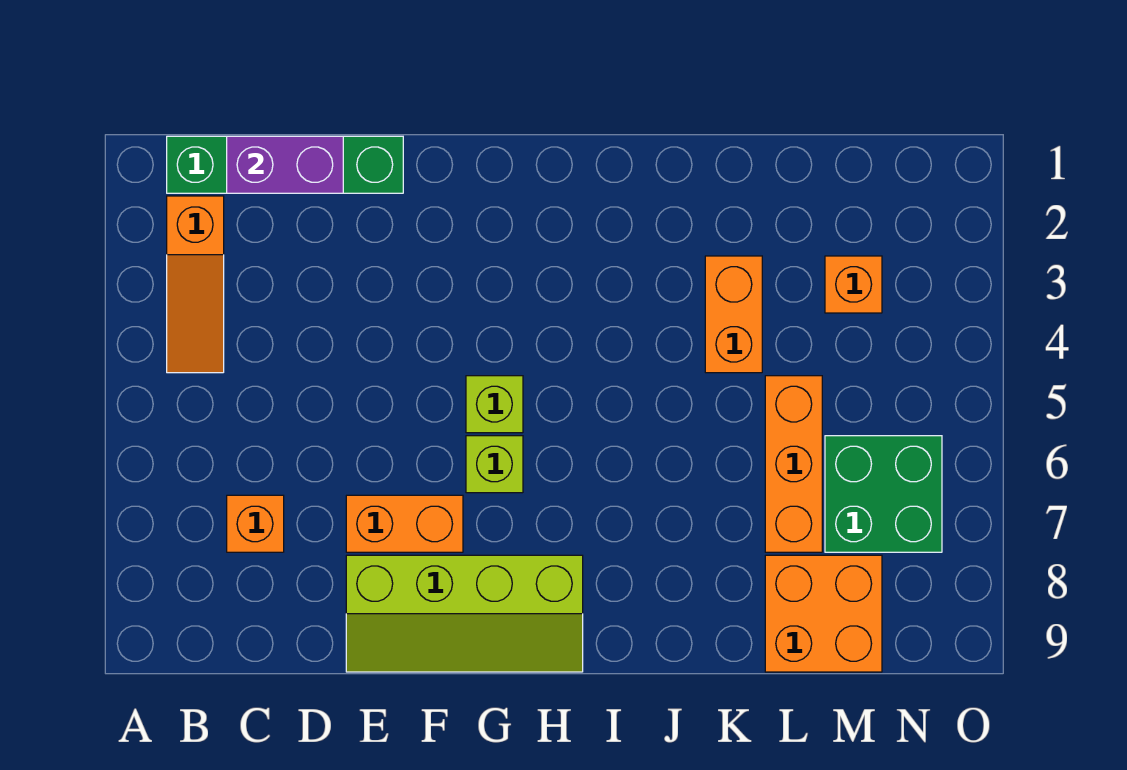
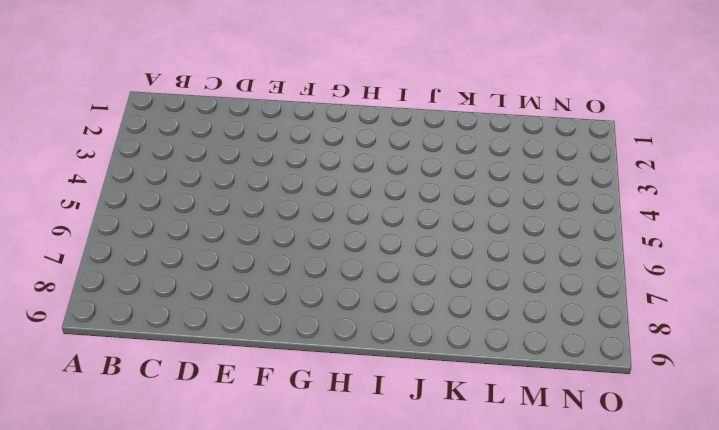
none -> green brick B1:E1 level 1
none -> orange slope B2:B4 level 1 top 2
none -> orange brick C7 level 1

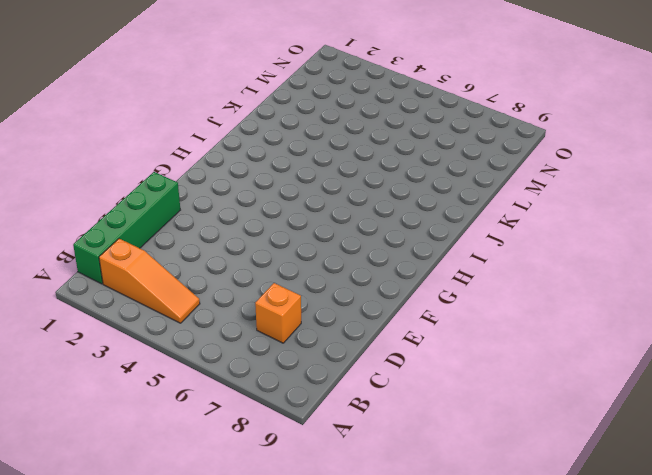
none -> orange brick E7:F7 level 1
none -> lime slope E8:H9 level 1 top 8
none -> lime brick G5 level 1

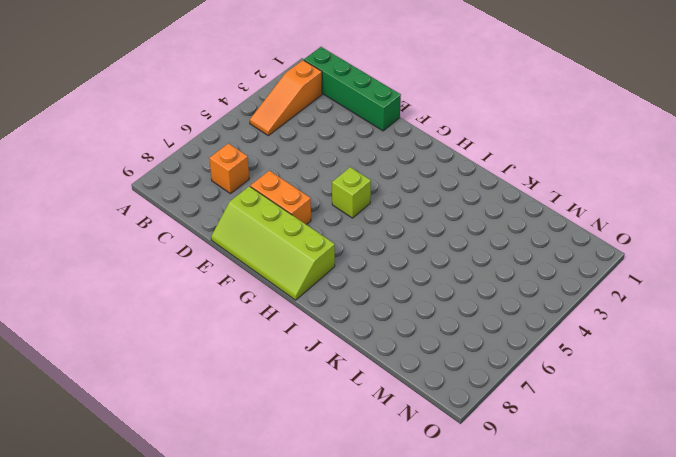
none -> lime brick G6 level 1
none -> orange brick K3:K4 level 1
none -> orange brick L5:L7 level 1

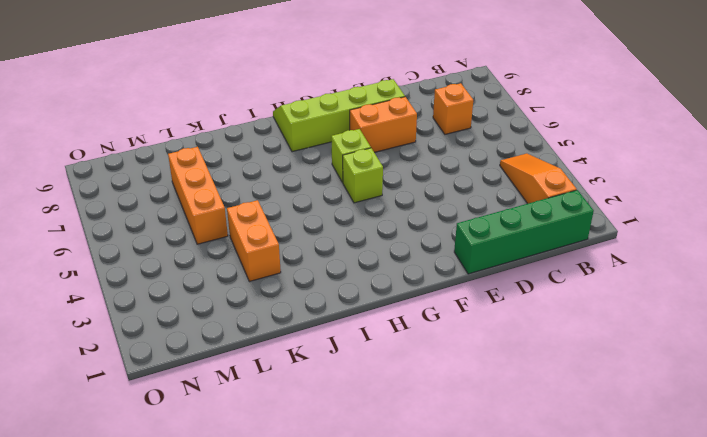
none -> orange brick L8:M9 level 1
none -> orange brick M3 level 1
none -> green brick M6:N7 level 1

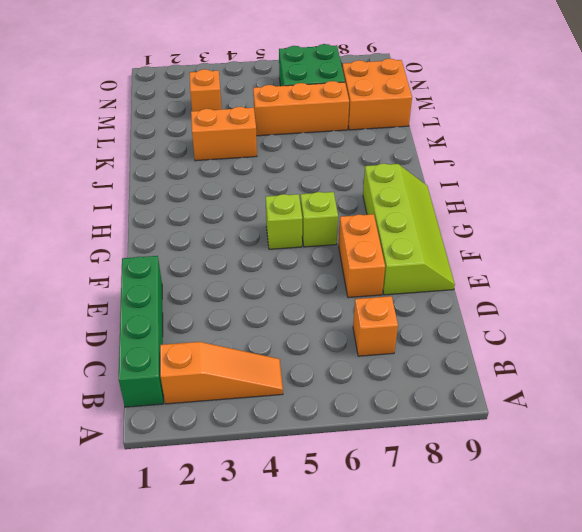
none -> purple brick C1:D1 level 2

